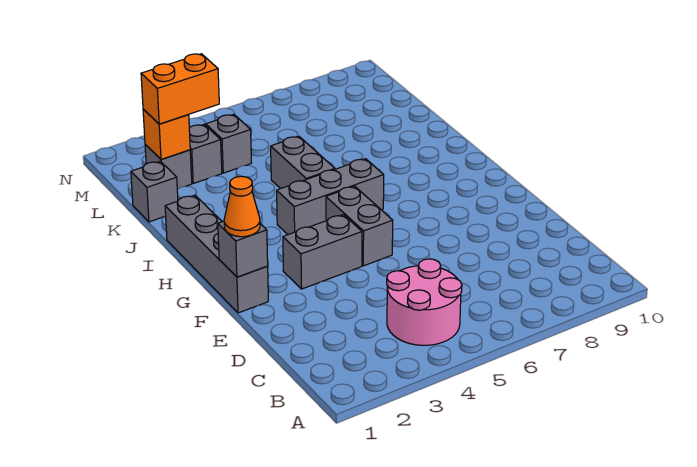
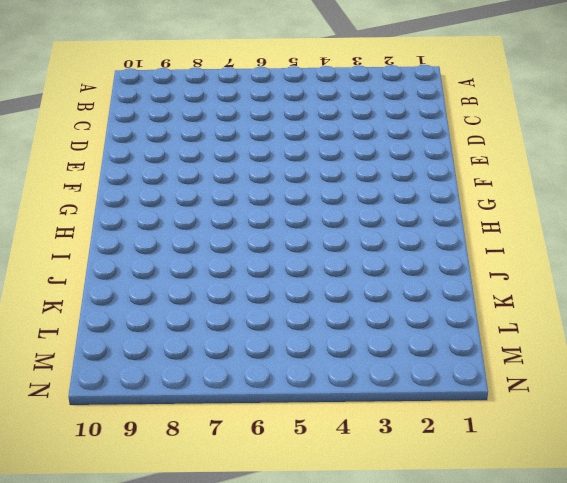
none -> pink round brick B4:C5 level 1
none -> grey brick F1:I1 level 1
none -> grey brick F3:F4 level 1

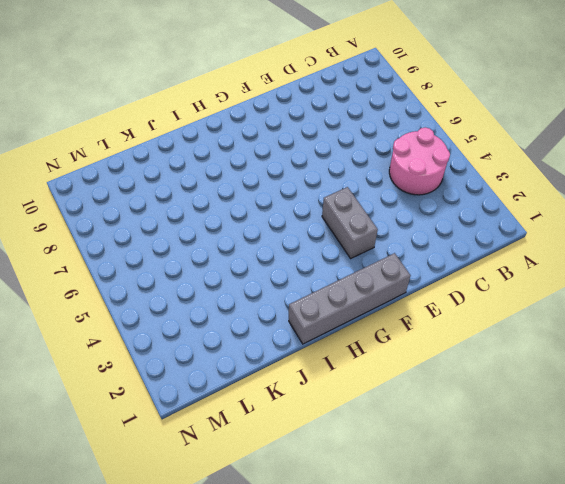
none -> grey brick F5:G5 level 1
none -> grey brick H4:H6 level 1
none -> grey brick I5:J5 level 1

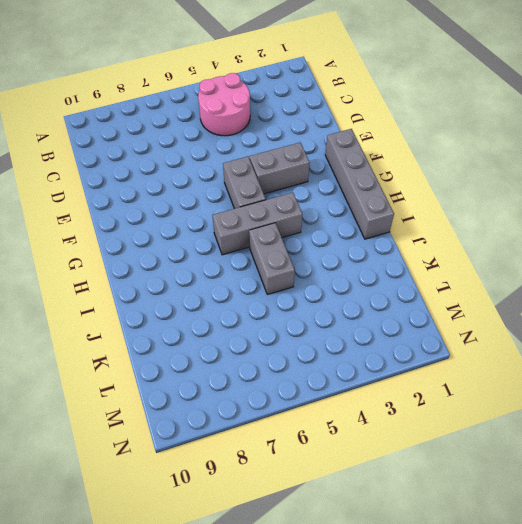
none -> grey brick K1 level 1
none -> grey brick L2 level 1
none -> grey brick L3 level 1

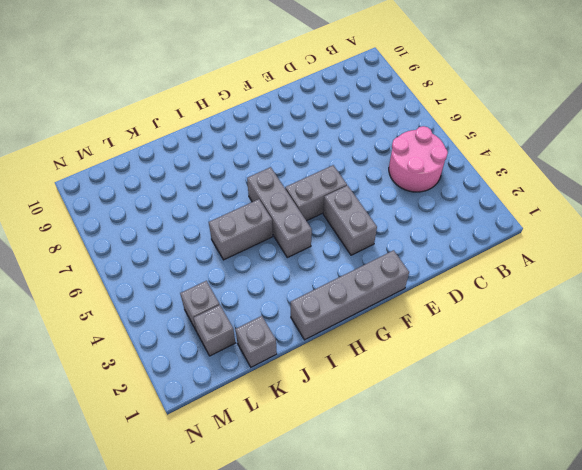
none -> grey brick L4 level 1
none -> grey brick F1 level 2
none -> orange brick L2 level 2

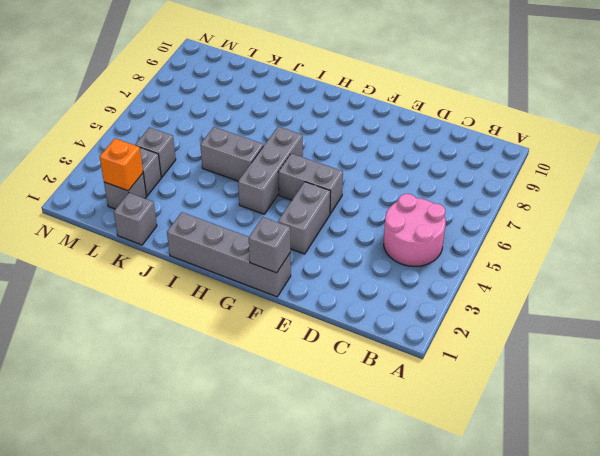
none -> orange cone F1 level 3
none -> orange brick L2:L3 level 3

